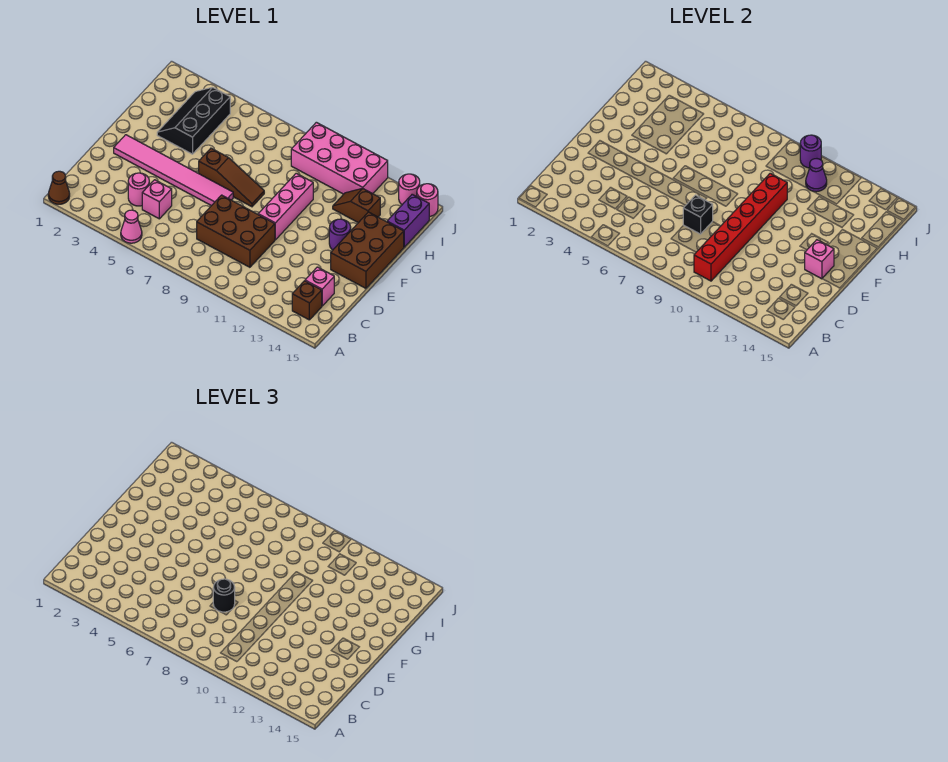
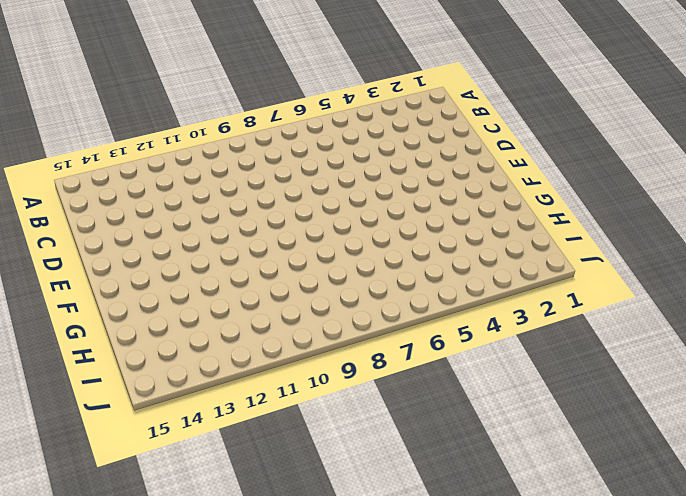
none -> brown cone A1 level 1
none -> pink cone A5 level 1
none -> brown brick B14 level 1

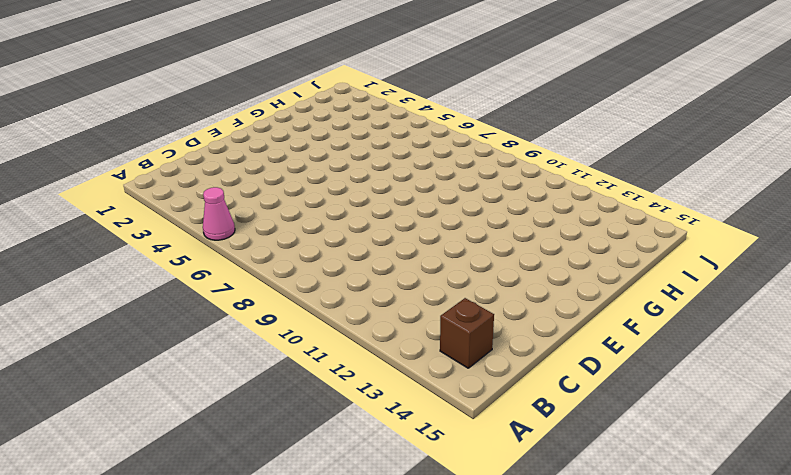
none -> brown cone A1 level 1
none -> pink round brick C4 level 1
none -> pink brick C5 level 1

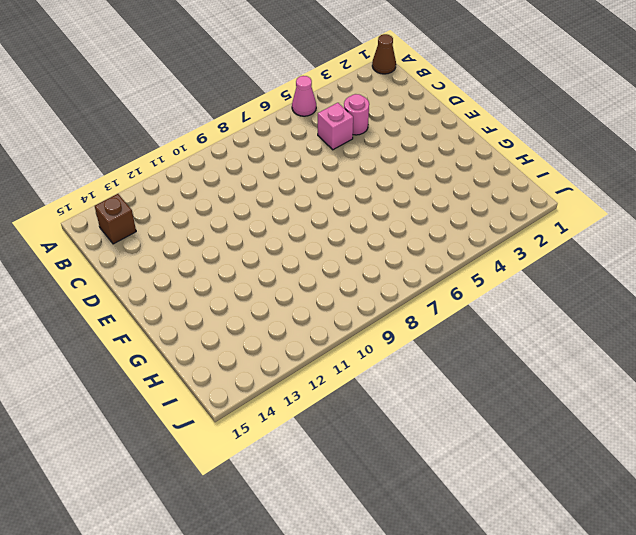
none -> brown brick C8:D10 level 1
none -> pink brick C14 level 1
none -> pink tile E2:E7 level 1

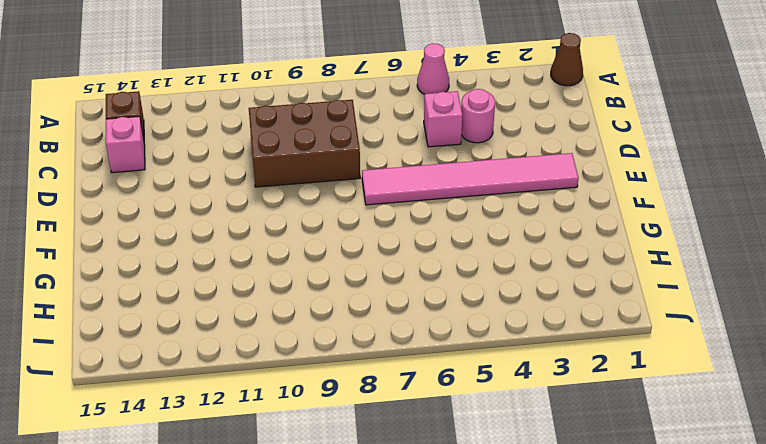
none -> pink brick E10:G10 level 1
none -> brown brick E14:G15 level 1
none -> brown slope F6:F8 level 1 top 6

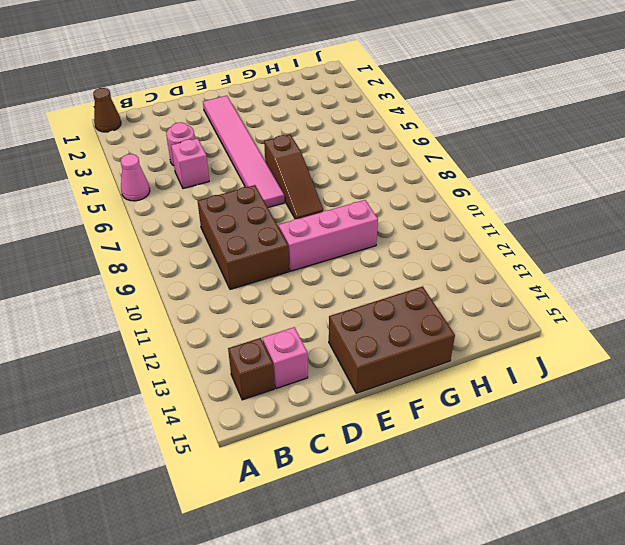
none -> purple round brick F13 level 1
none -> black slope G3:I4 level 1 top 4
none -> brown slope H12:H13 level 1 top 13

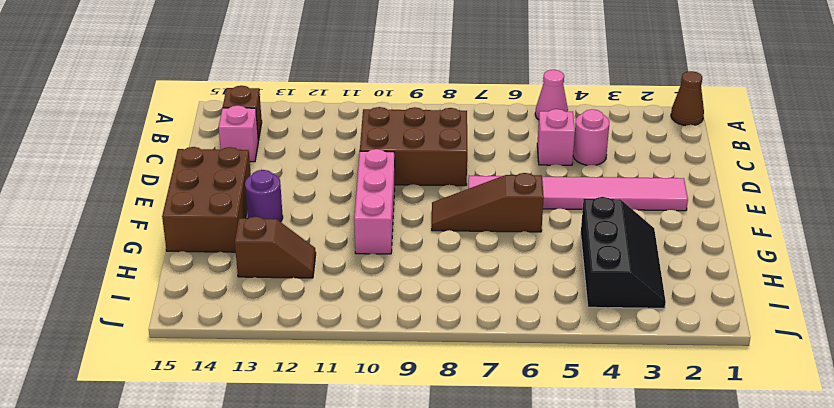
none -> purple brick H15:I15 level 1
none -> pink brick I9:J12 level 1
none -> pink round brick J14 level 1

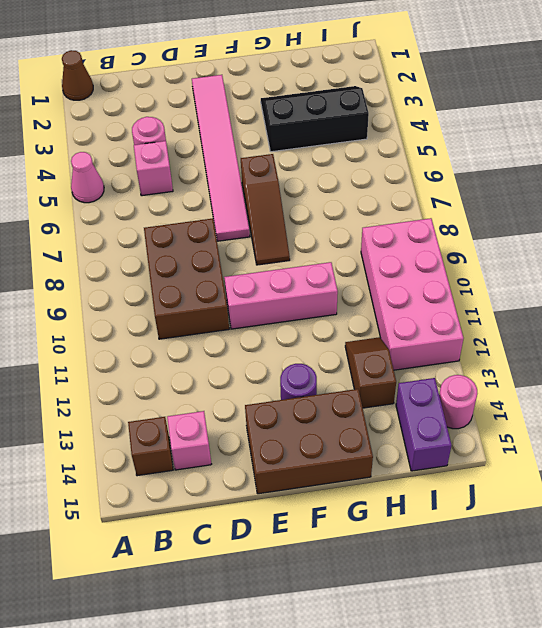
purple brick I14:I15 level 1 -> purple brick H15:I15 level 1
none -> pink round brick J15 level 1
none -> red brick B10:G10 level 2
none -> black brick D8 level 2

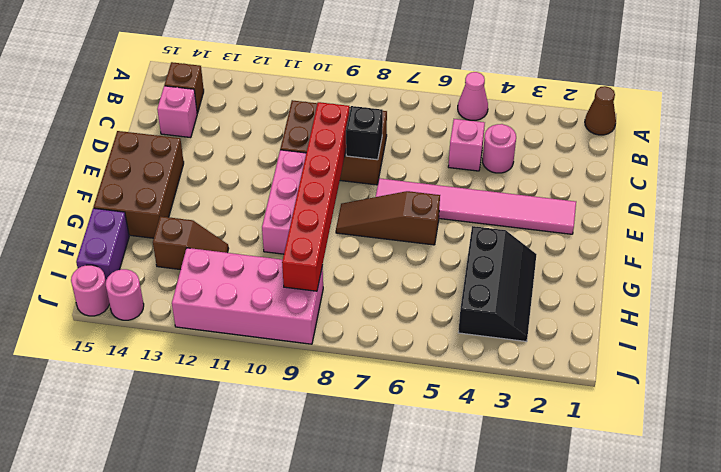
red brick D9:I9 level 2 -> red brick B10:G10 level 2
none -> purple round brick F13 level 1
none -> pink brick E14 level 2
none -> purple cone I11 level 2

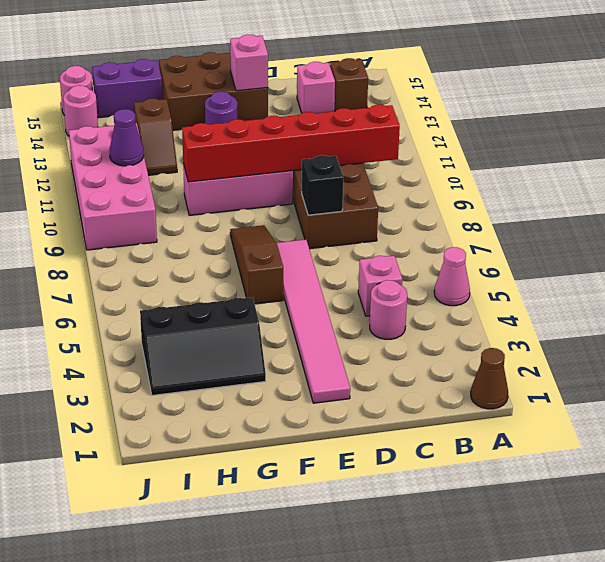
none -> purple round brick J10 level 2
none -> black round brick D8 level 3

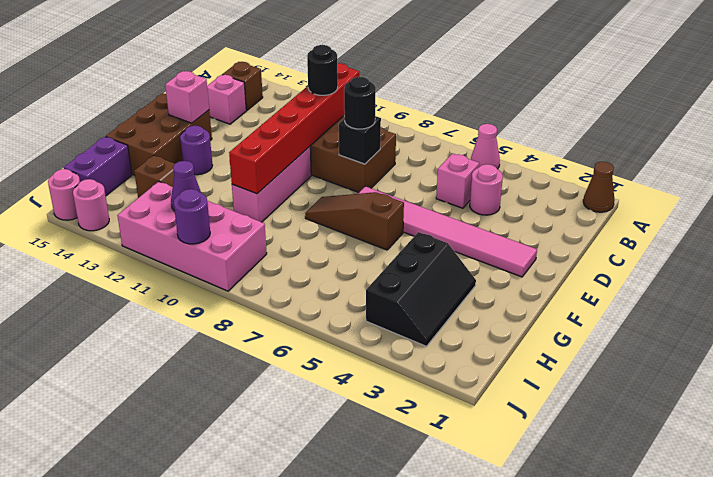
black round brick C10 level 3 -> none

